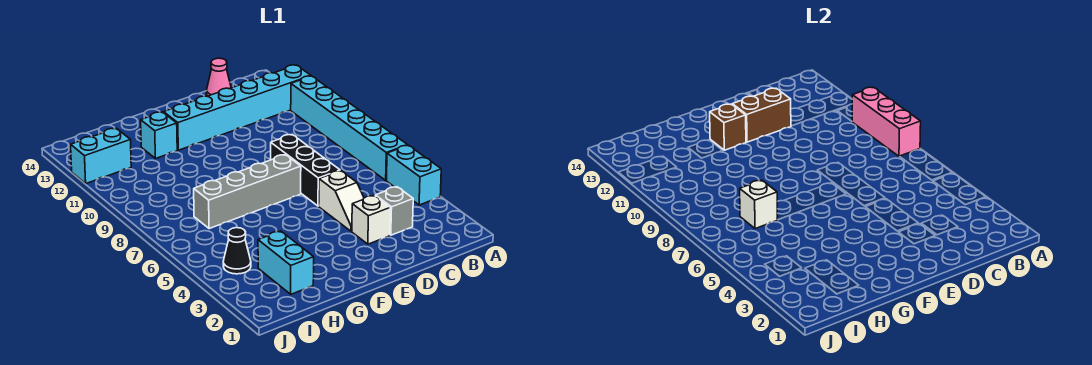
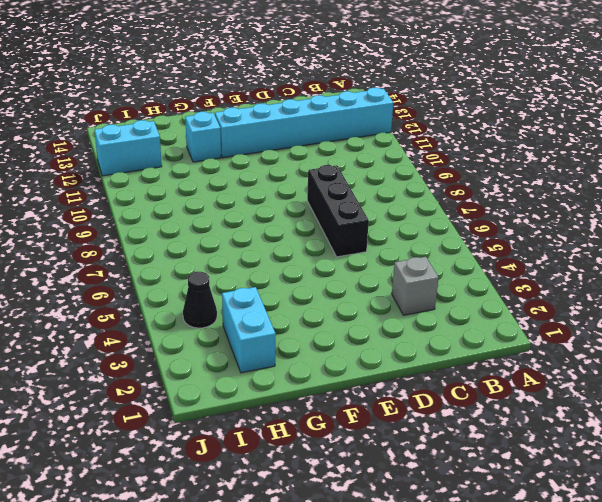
none -> cyan brick A4:A5 level 1
none -> cyan brick A6:A11 level 1
none -> pink cone C14 level 1

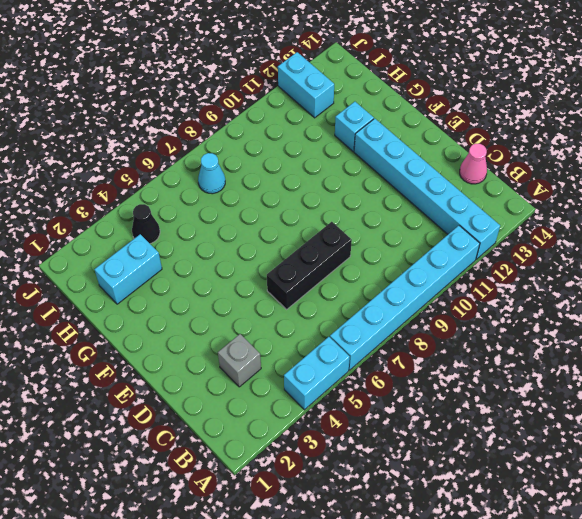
cyan cone I7 level 1 -> none
none -> white brick D3 level 1
none -> white slope D4:D5 level 1 top 5
none -> grey brick E7:H7 level 1

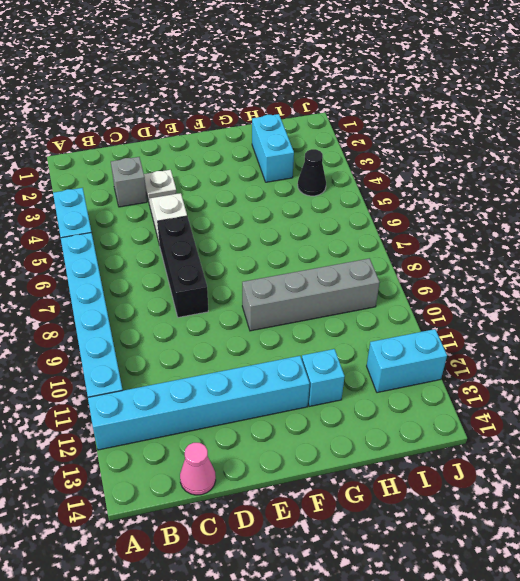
white plate D3 level 1 -> white brick D3 level 1
grey brick F9:I9 level 1 -> grey brick E7:H7 level 1
none -> pink brick A8:A10 level 2
none -> brown brick D12:E12 level 2
none -> brown brick F12 level 2

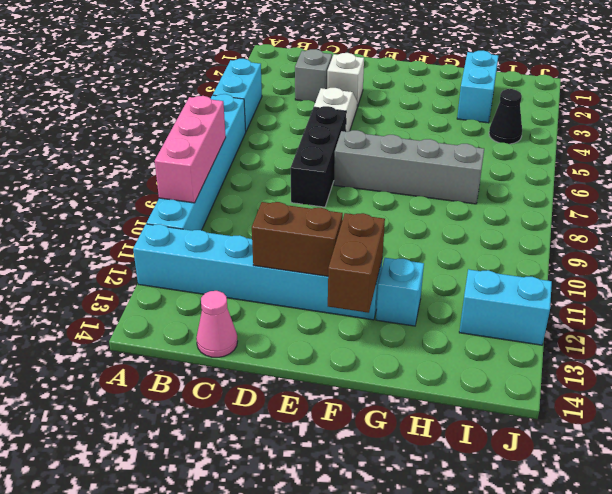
brown brick F12:F13 level 2 -> brown brick F12 level 2
none -> white brick H7 level 2

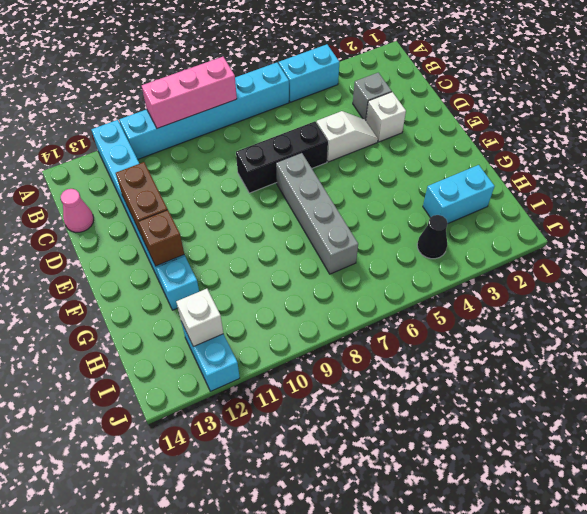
white brick I12 level 2 -> white brick H7 level 2

